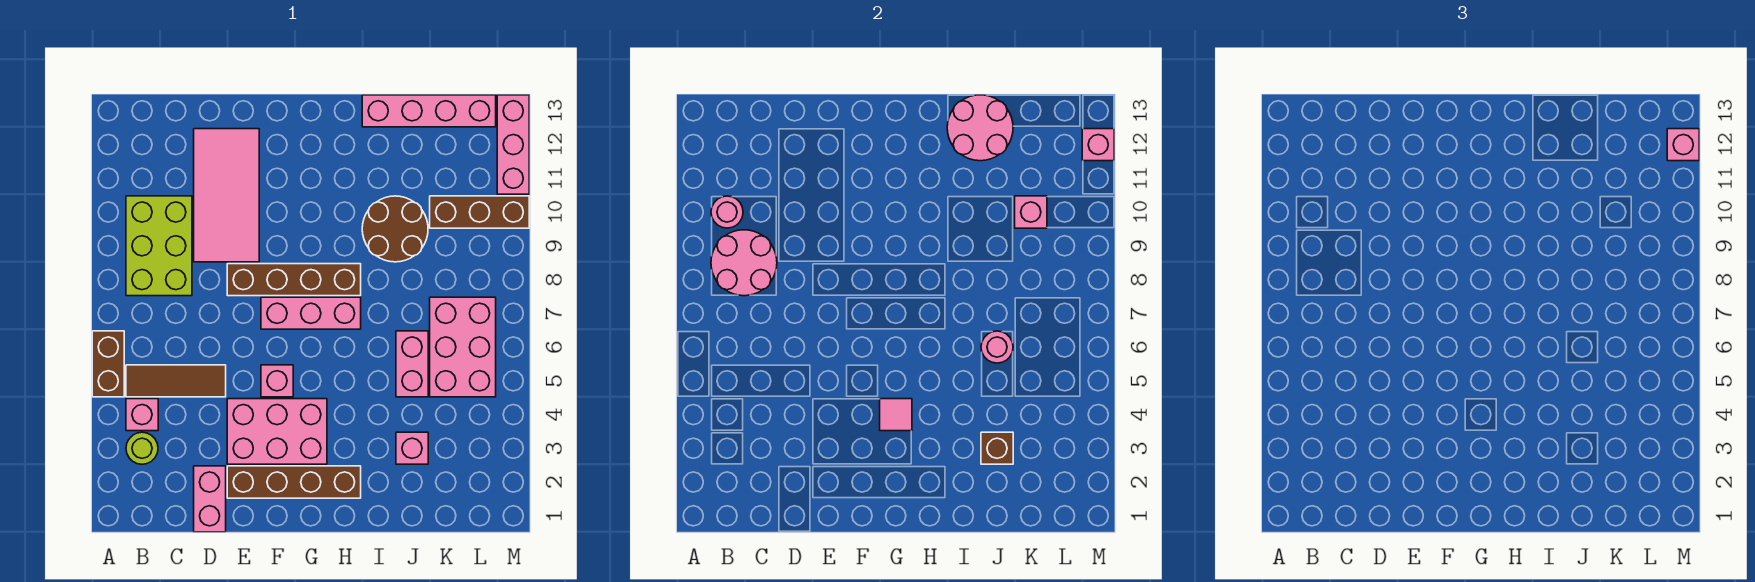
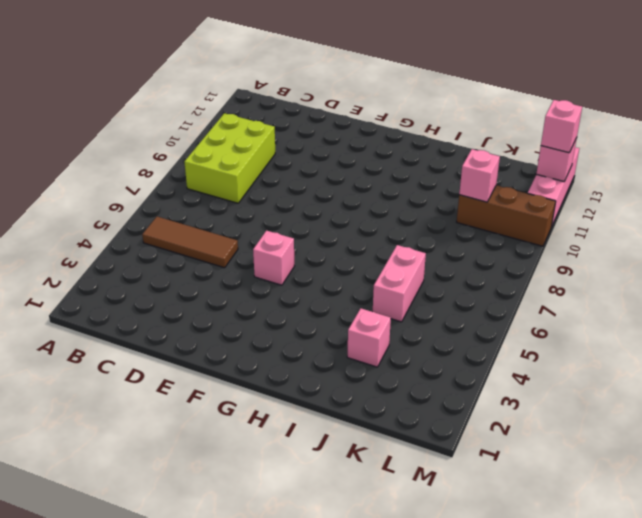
none -> brown brick A5:A6 level 1
none -> lime round brick B3 level 1
none -> pink brick B4 level 1

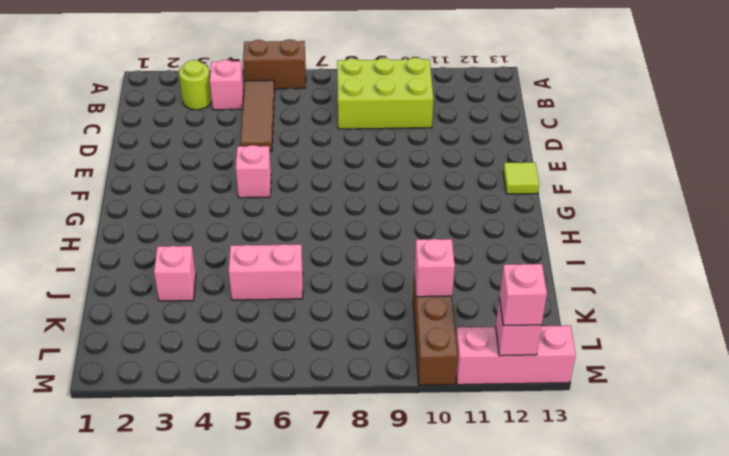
lime tile F13 level 1 -> none
none -> pink brick D1:D2 level 1
none -> pink tile D9:E12 level 1
none -> brown brick E2:H2 level 1

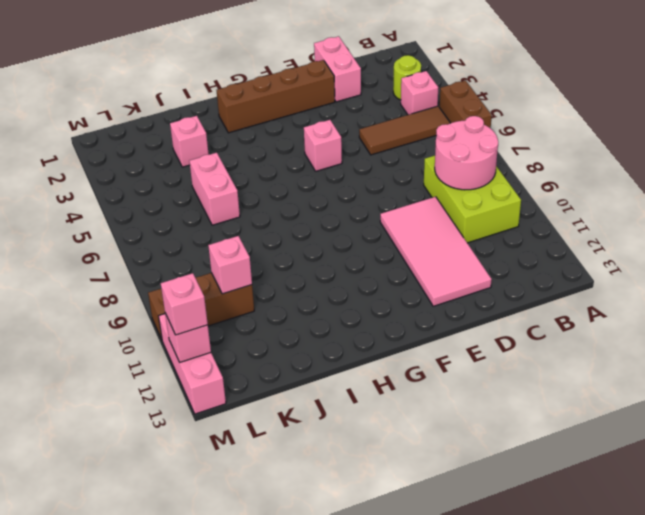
none -> pink brick E3:G4 level 1
none -> brown brick E8:H8 level 1
none -> pink brick F7:H7 level 1

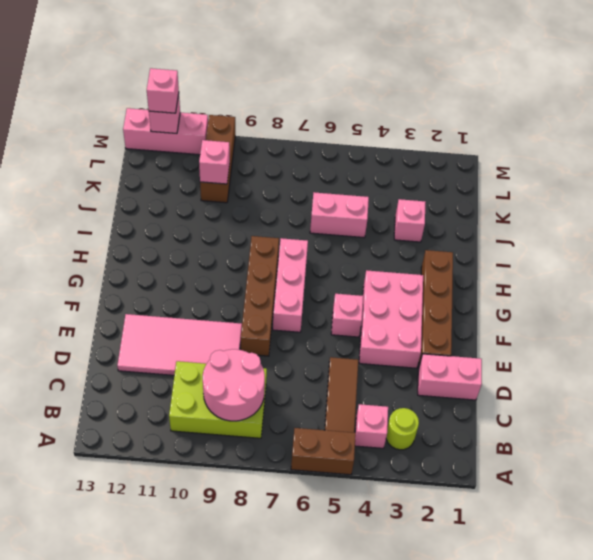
none -> brown round brick I9:J10 level 1
none -> pink brick I13:L13 level 1
none -> pink brick K5:L7 level 1

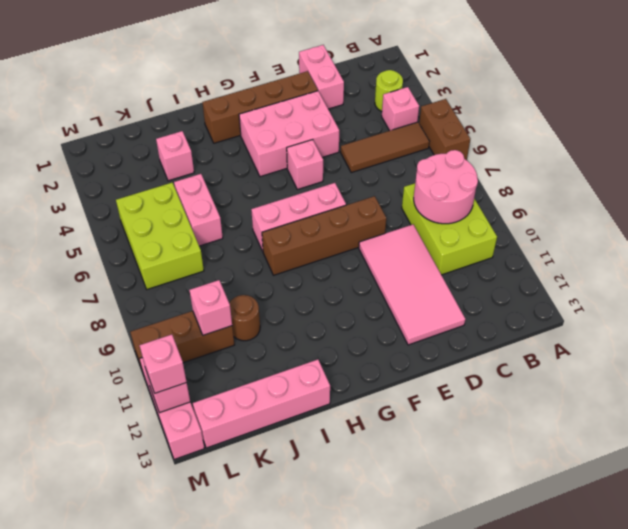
brown round brick J10 level 1 -> brown round brick I9:J10 level 1
lime brick K5:L7 level 1 -> pink brick K5:L7 level 1
none -> pink round brick B10 level 2
none -> pink tile G4 level 2
none -> pink round brick I12:J13 level 2

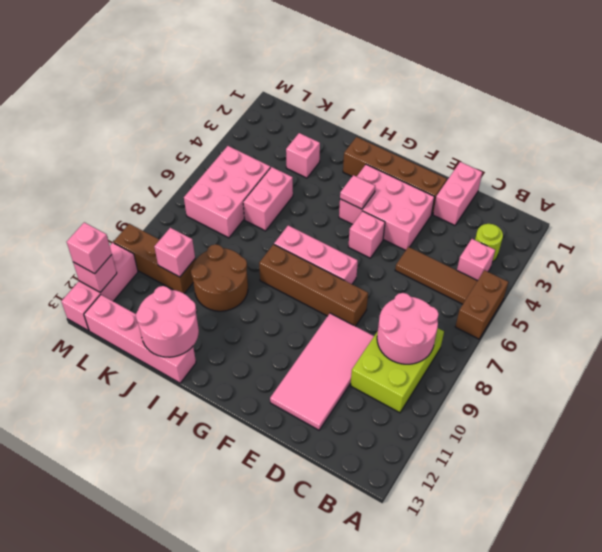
none -> pink round brick B10 level 2
none -> brown brick J3 level 2
none -> pink round brick J6 level 2

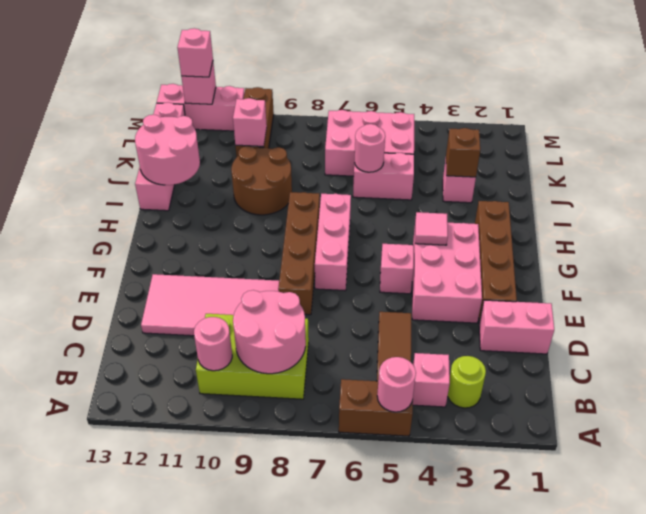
pink round brick A5 level 2 -> none

